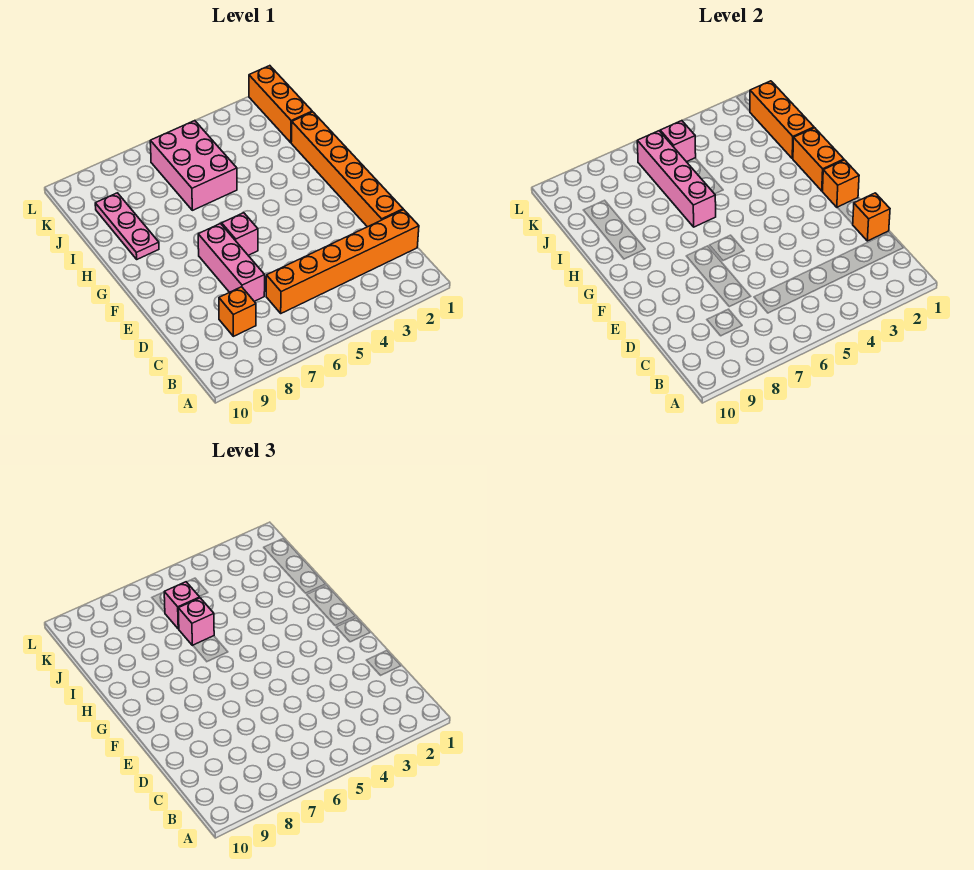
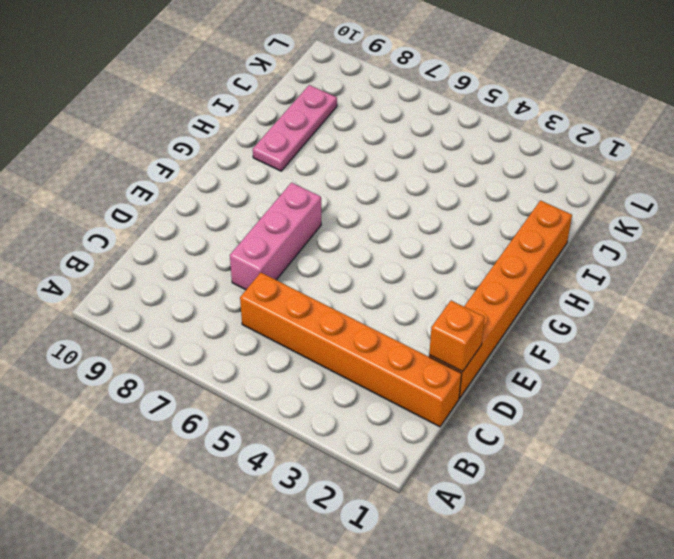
none -> orange brick C8 level 1
none -> pink brick F6 level 1
none -> pink brick I5:K6 level 1

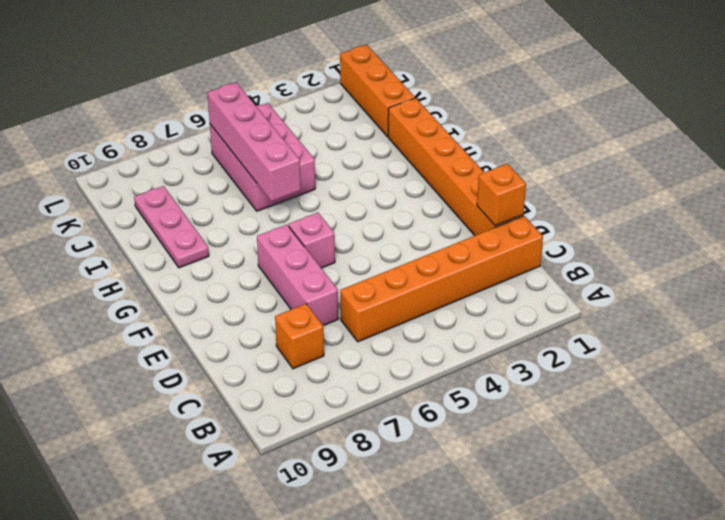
none -> orange brick F1 level 2
none -> orange brick G1:H1 level 2
none -> orange brick I1:K1 level 2

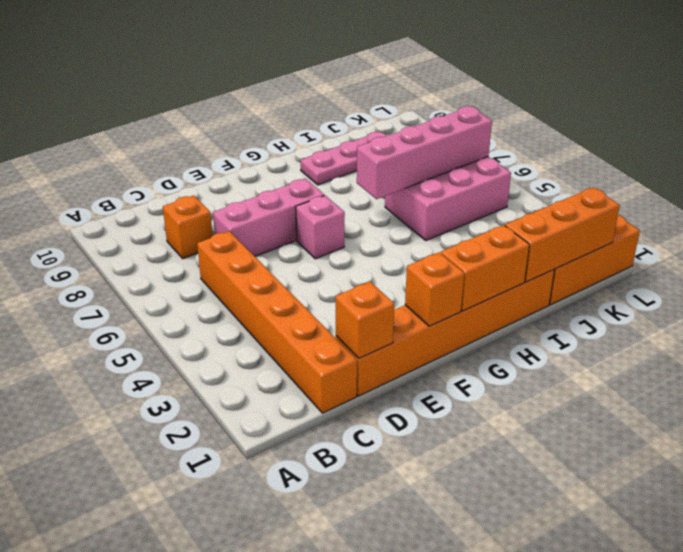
none -> pink brick K5 level 2
none -> pink brick I6 level 3
none -> pink brick J6 level 3

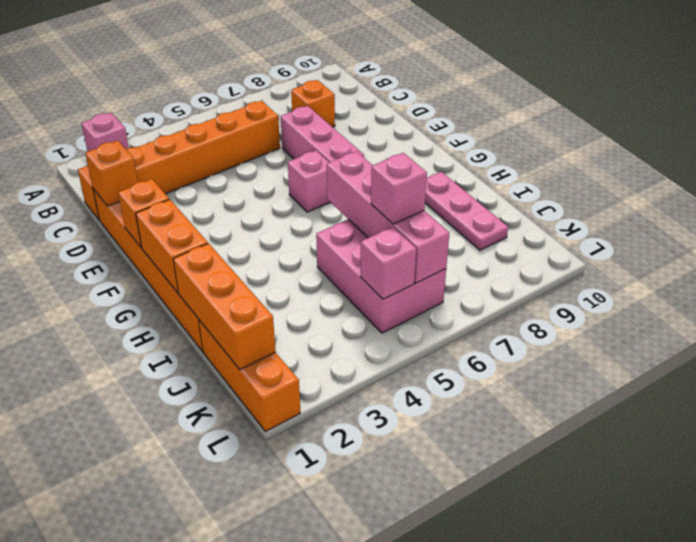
pink brick A2 level 1 -> pink brick I6 level 3

